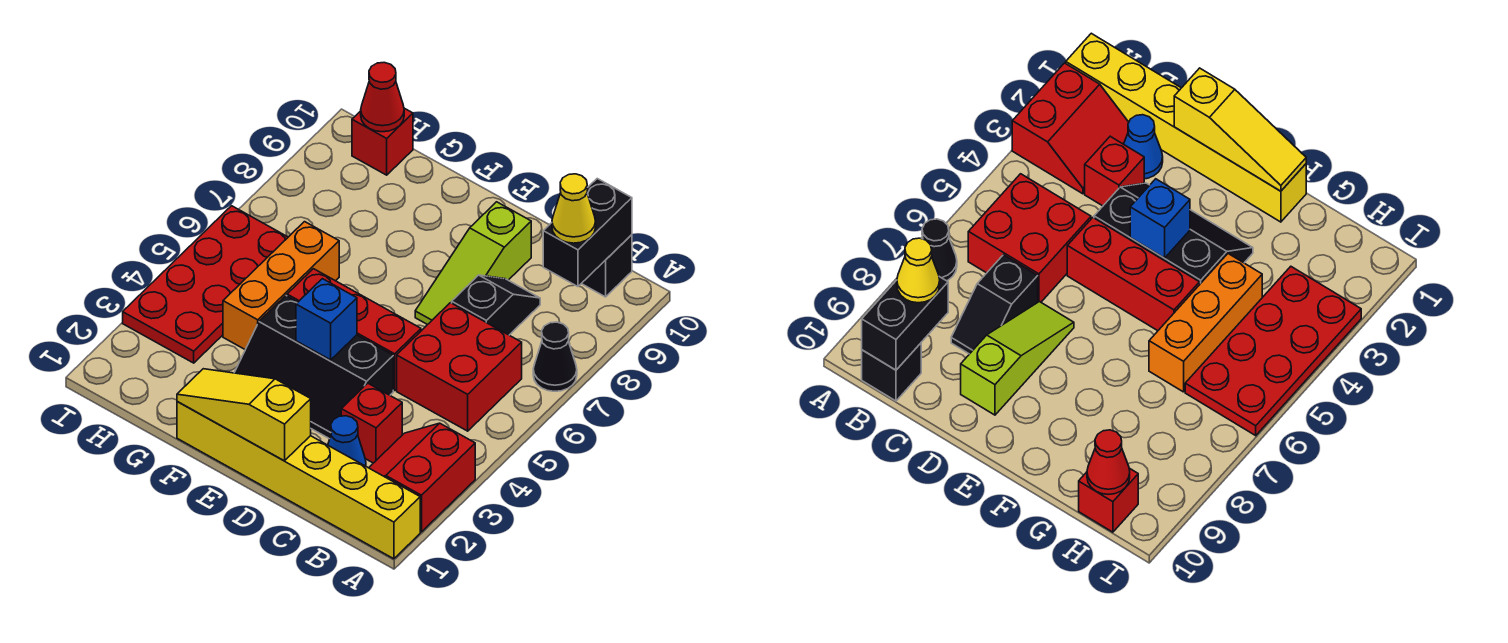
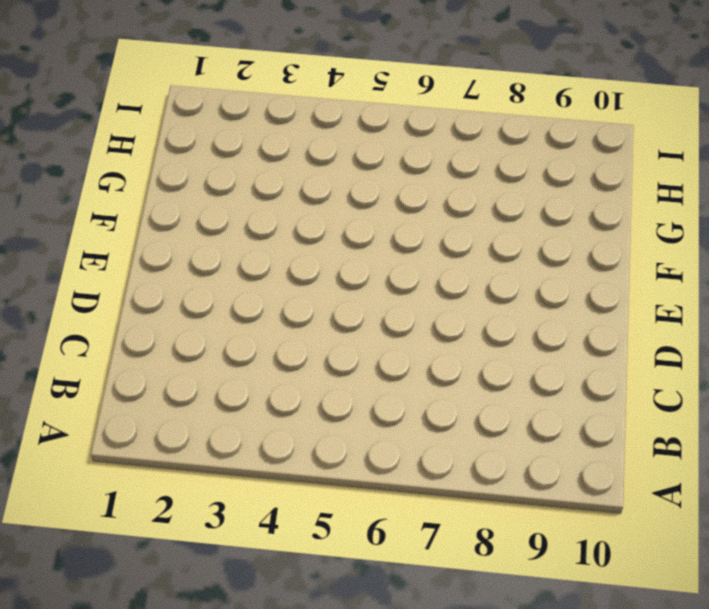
none -> yellow brick A1:F1 level 1
none -> red slope A2:B3 level 1 top A
none -> black cone A7 level 1

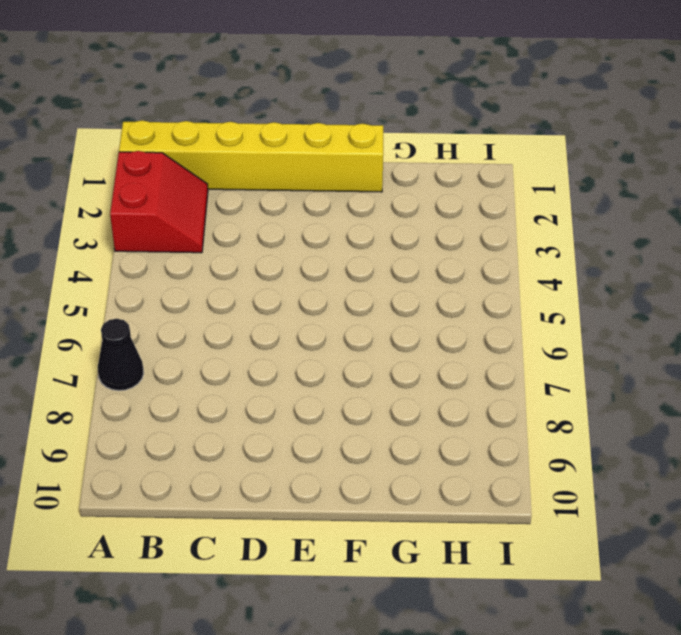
none -> red brick B5:C6 level 1
none -> black brick B10 level 1
none -> blue cone C2 level 1

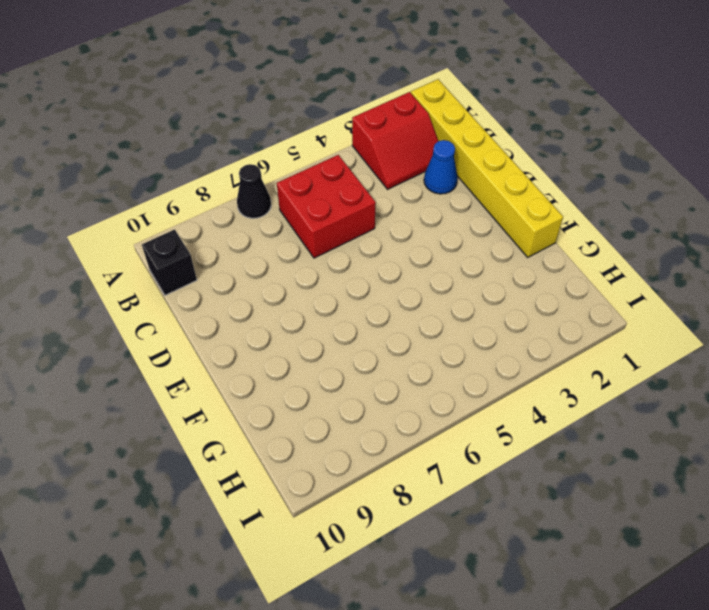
none -> red brick C3 level 1
none -> black slope C7:C8 level 1 top 7
none -> black slope D3:F4 level 1 top 4

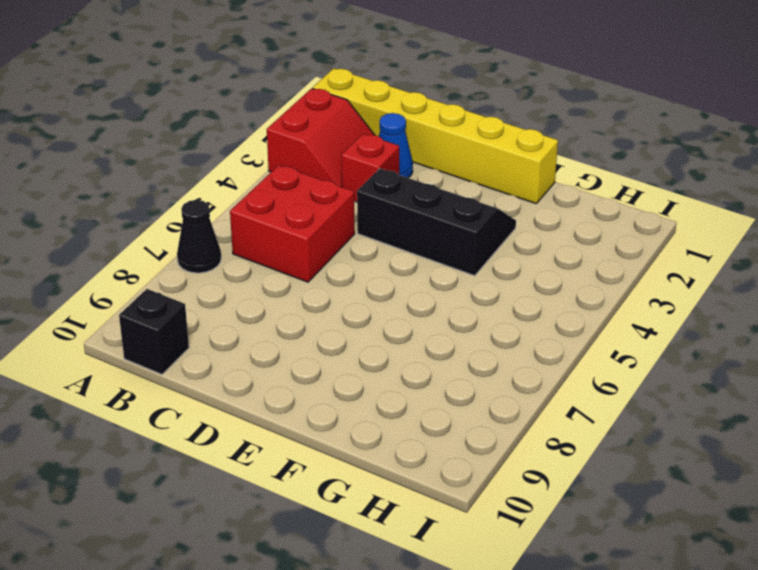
none -> black slope C7:C8 level 1 top 7
none -> red brick D5:F5 level 1
none -> lime slope D7:D9 level 1 top 9

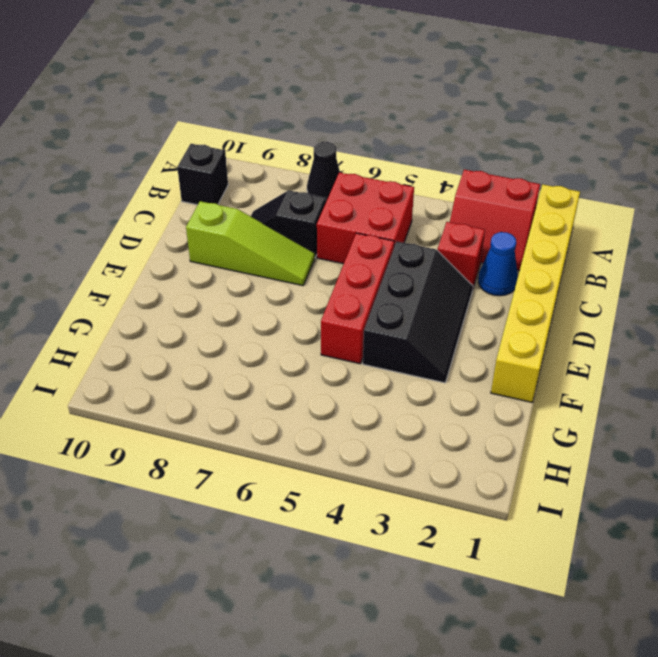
none -> orange brick G4:G6 level 1
none -> red plate H3:I6 level 1
none -> red brick H10 level 1

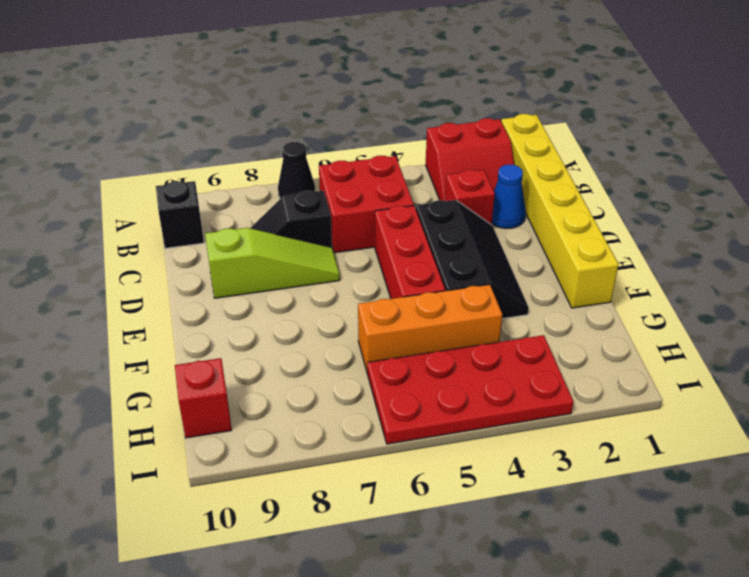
none -> black brick B9:B10 level 2
none -> yellow slope D1:F1 level 2 top D
none -> blue brick E4 level 2

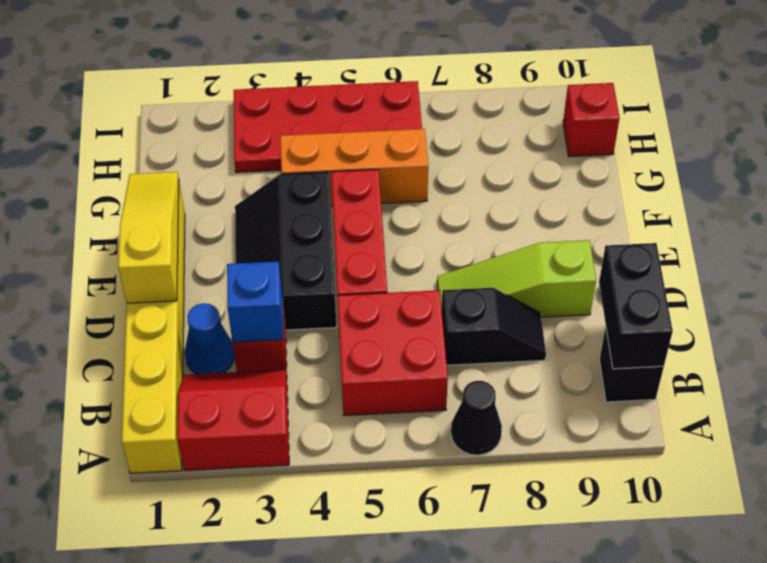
black brick B10:C10 level 2 -> black brick B9:B10 level 2
blue brick C3 level 2 -> blue brick E4 level 2
none -> red cone H10 level 2
none -> yellow cone B9 level 3

